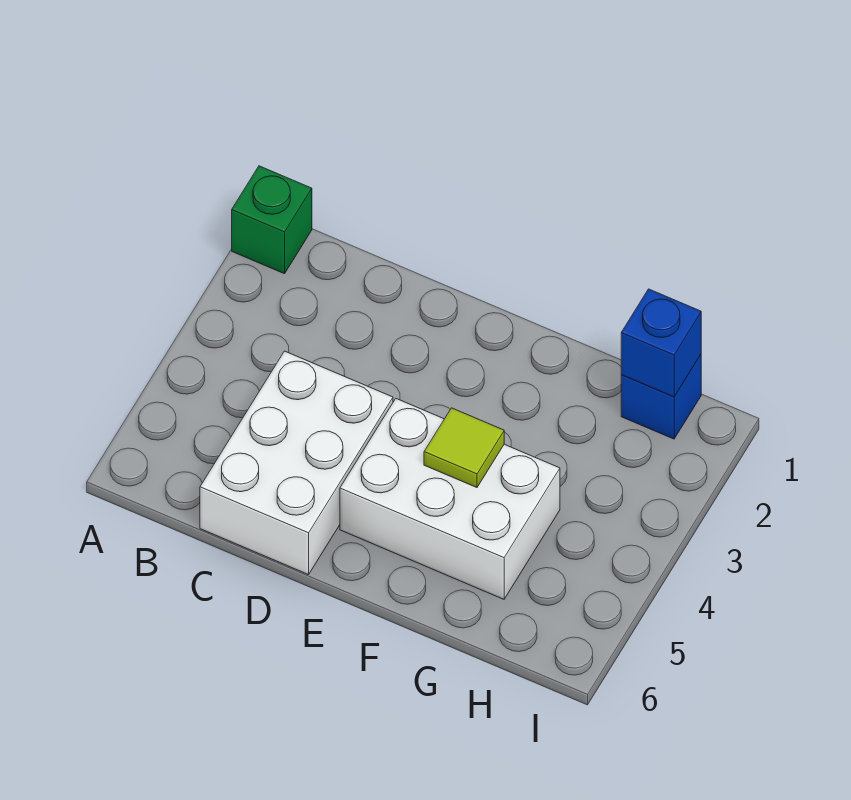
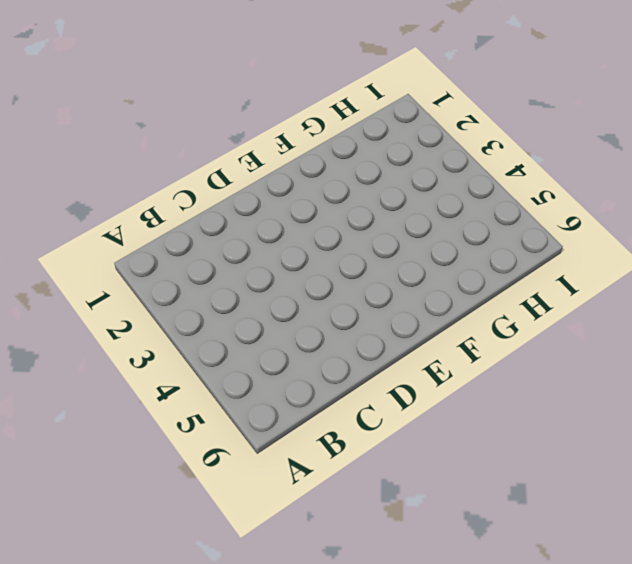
none -> green brick A1 level 1
none -> white brick C4:D6 level 1

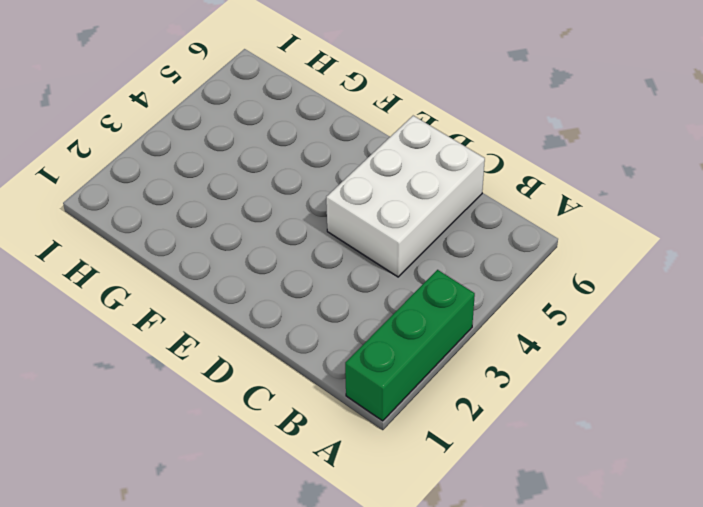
green brick A1:A3 level 1 -> green brick A1 level 1
none -> white brick E4:G5 level 1
none -> blue brick H1 level 1

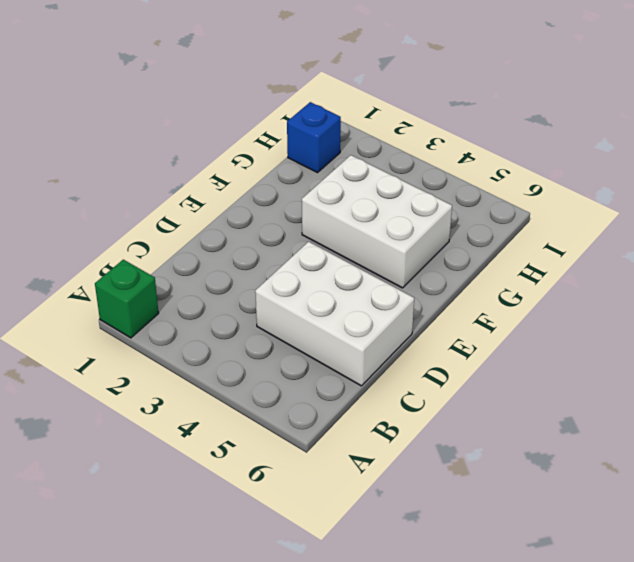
white brick F3:G5 level 1 -> white brick E4:G5 level 1
none -> lime tile F4 level 2
none -> blue brick H1 level 2

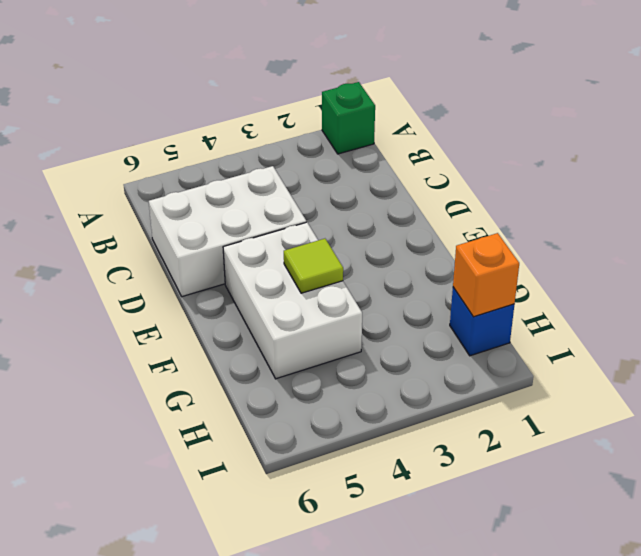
orange brick H1 level 2 -> blue brick H1 level 2

